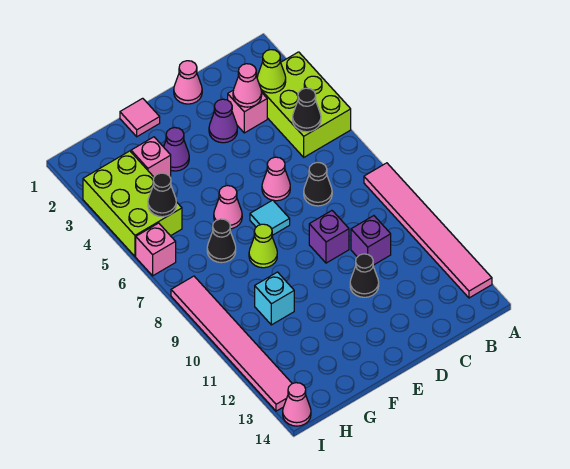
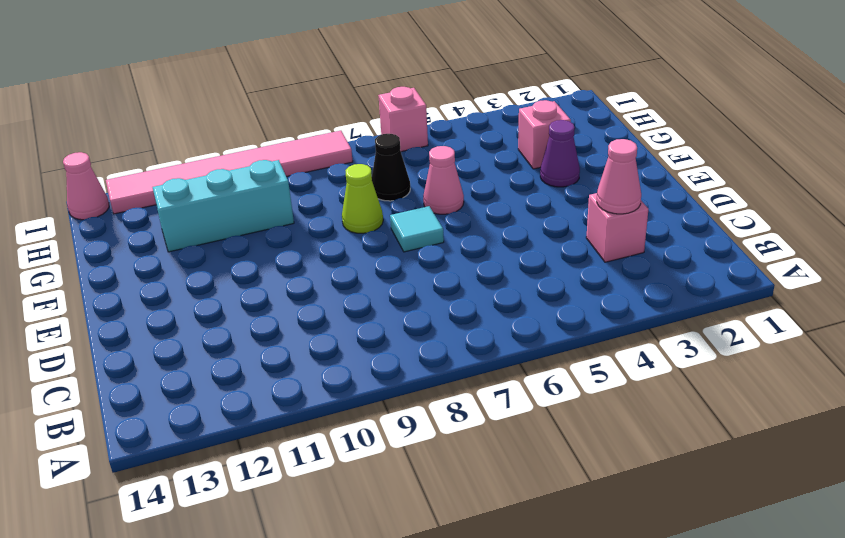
cyan brick G10:G12 level 1 -> cyan brick G10 level 1
none -> lime brick A3:B5 level 1
none -> pink tile A8:A13 level 1
none -> black cone C7 level 1

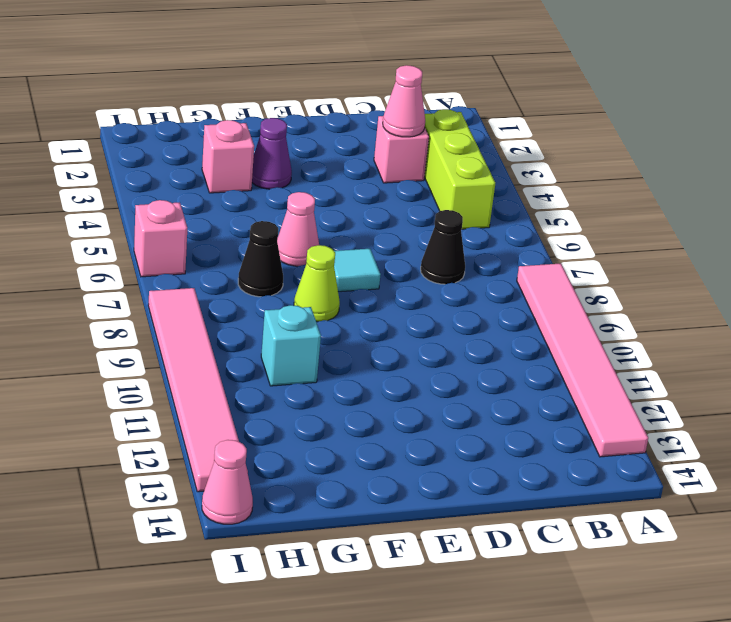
lime brick B3:B5 level 1 -> lime brick A3:B5 level 1
none -> purple brick C10 level 1
none -> pink cone D1 level 1
none -> purple cone D3 level 1

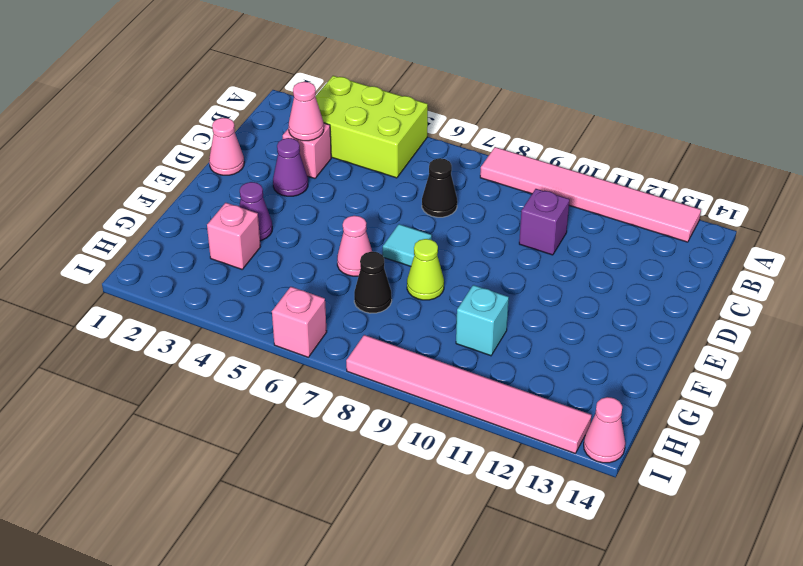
none -> pink cone D6 level 1
none -> purple brick D9 level 1
none -> black cone D11 level 1

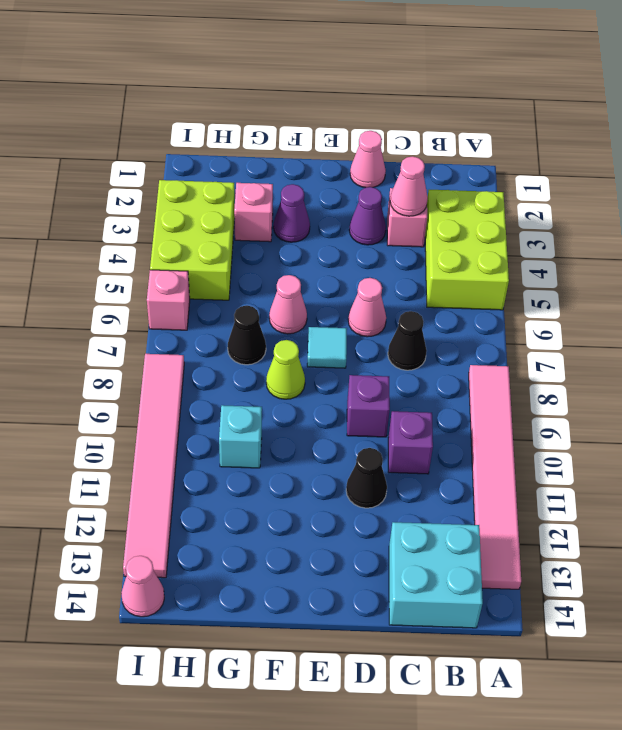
cyan brick B13:C14 level 1 -> none
none -> pink tile F1 level 1
none -> lime cone B3 level 2
none -> black cone B5 level 2

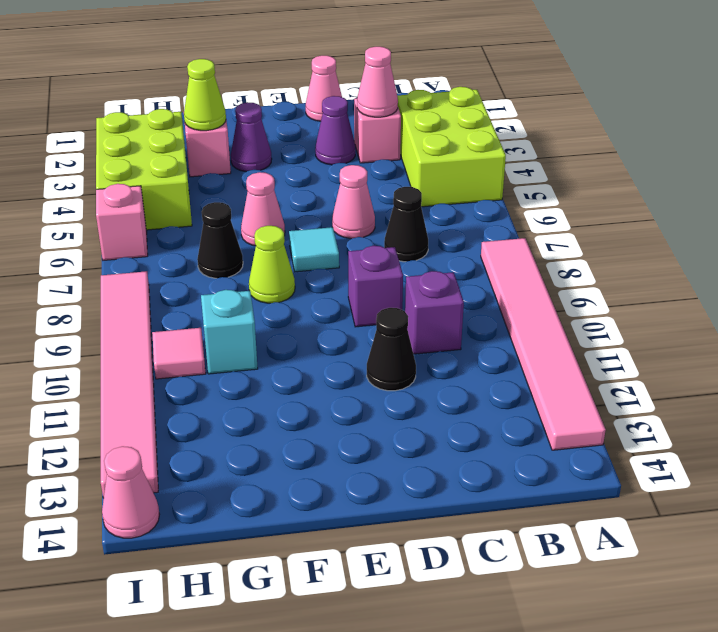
lime cone G3 level 2 -> lime cone B3 level 2
pink tile H10 level 1 -> pink tile F1 level 1
none -> black cone B5 level 2
none -> black cone H5 level 2

